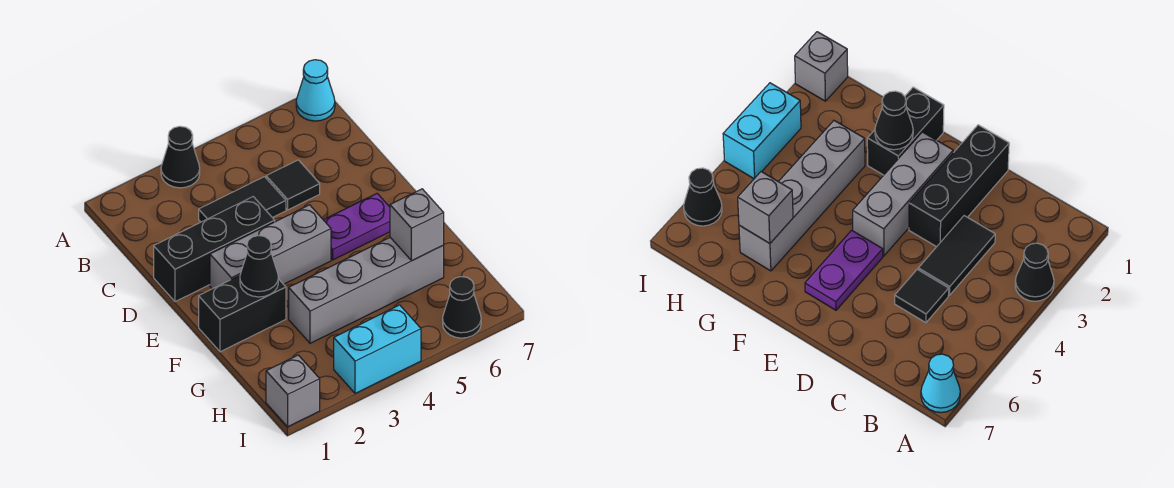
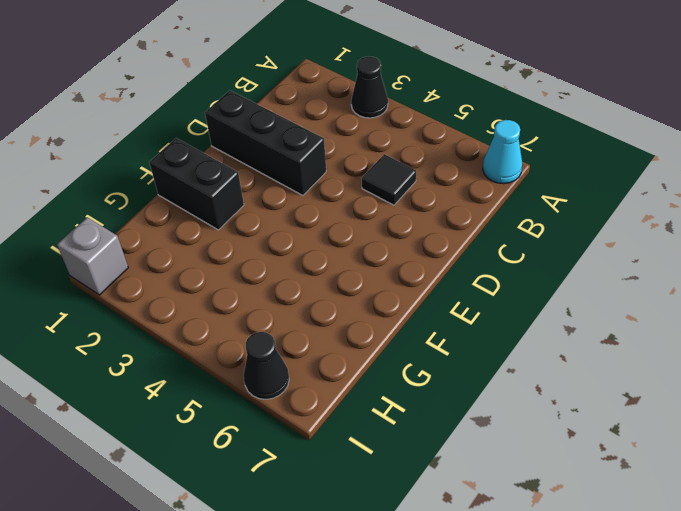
none -> black tile C3:C4 level 1
none -> grey brick E2:E4 level 1
none -> purple plate E5:E6 level 1

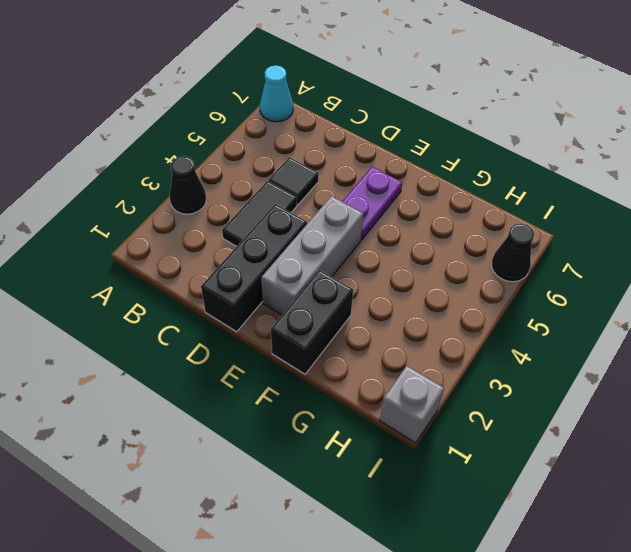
none -> grey brick G3:G6 level 1
none -> cyan brick I3:I4 level 1
none -> black cone F2 level 2

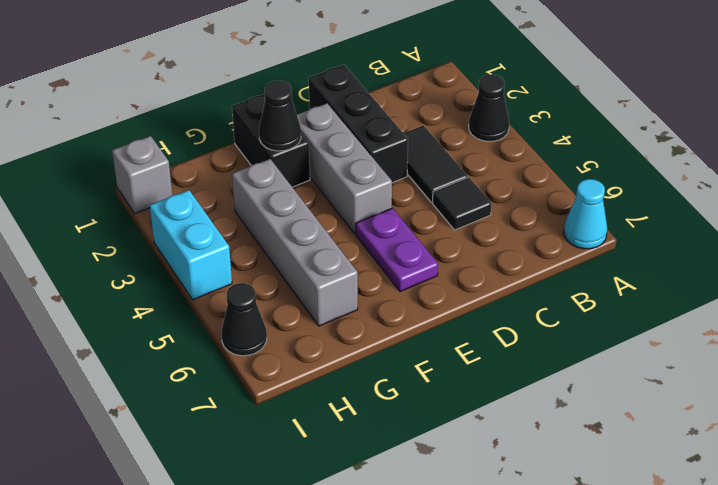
none -> grey brick G6 level 2

